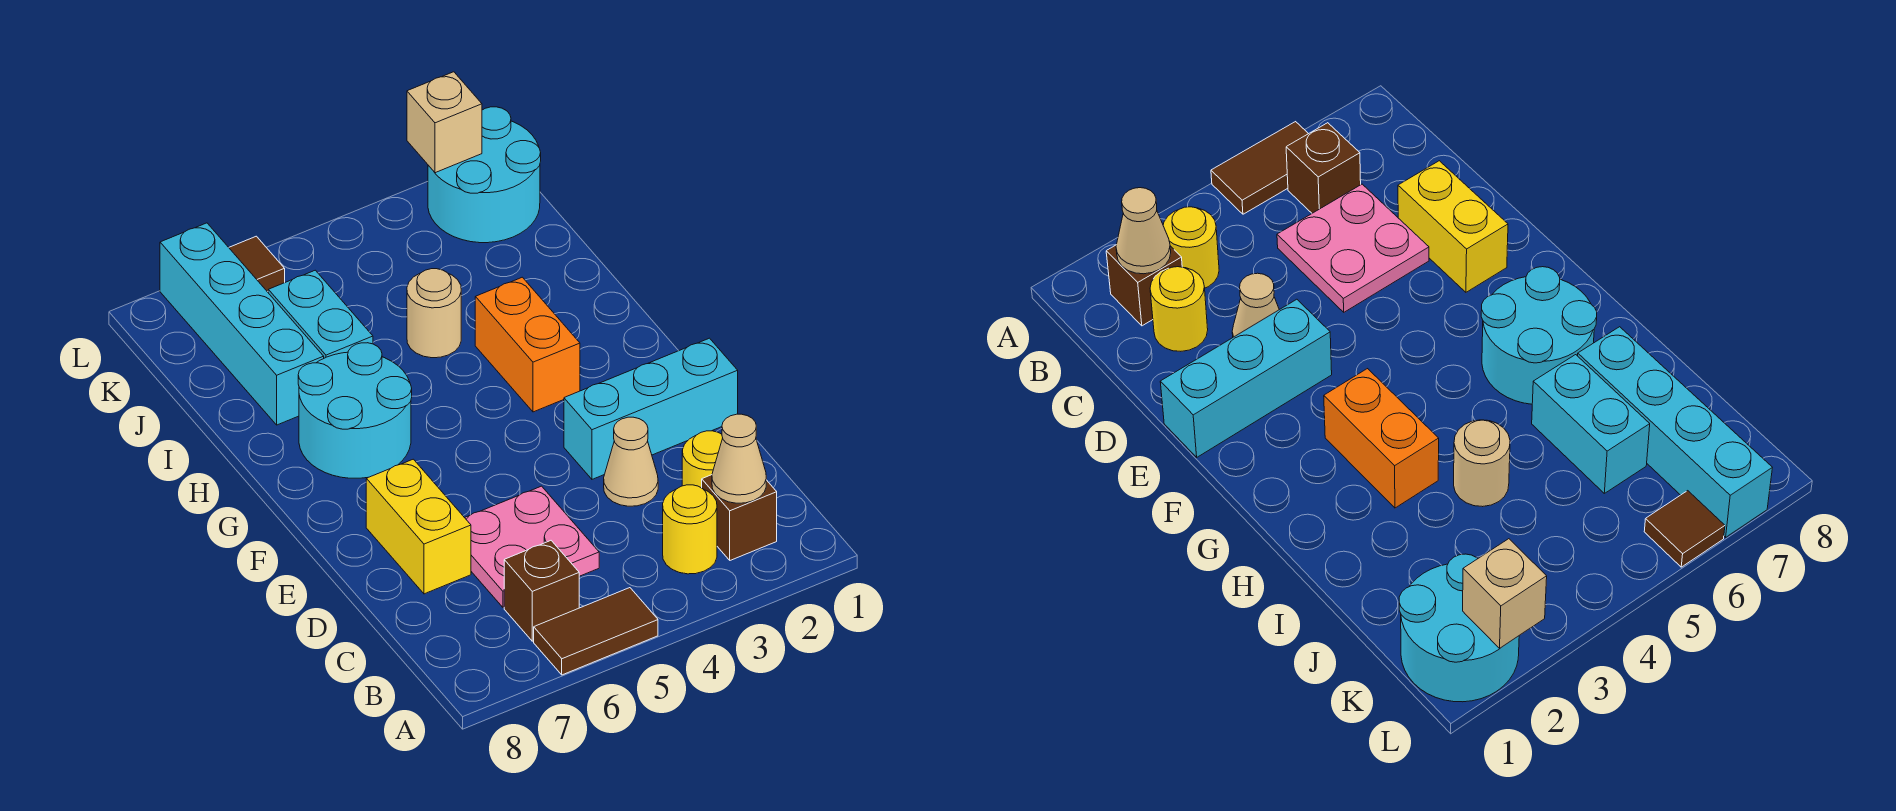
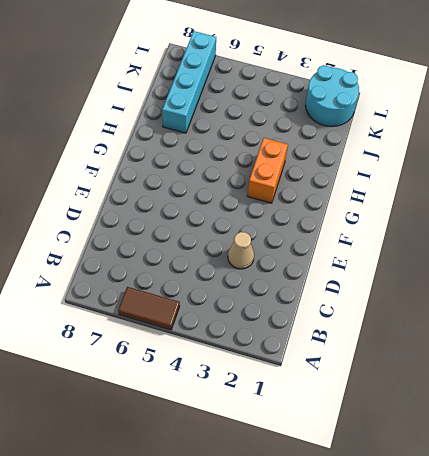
none -> brown brick B2 level 1
none -> yellow round brick B3 level 1
none -> brown brick B6 level 1

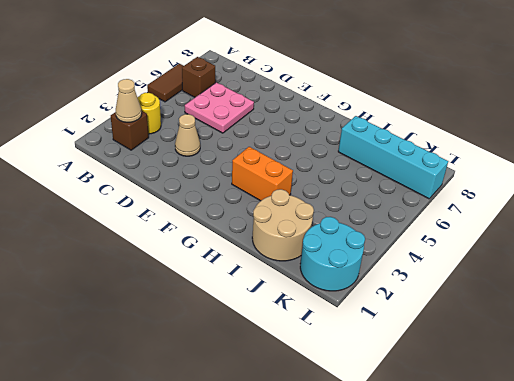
tan round brick I1:J2 level 1 -> none
none -> yellow round brick C2 level 1
none -> yellow brick D7:E7 level 1
none -> cyan brick E1:E3 level 1

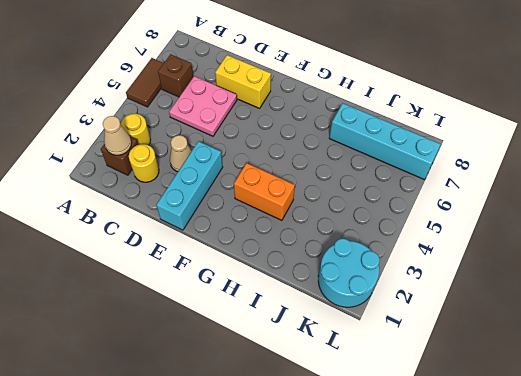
none -> cyan round brick G6:H7 level 1
none -> tan round brick I4 level 1
none -> cyan brick I6:J6 level 1

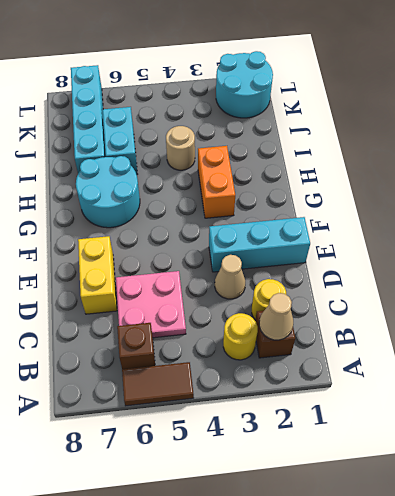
none -> brown tile L6 level 1
none -> tan brick L2 level 2

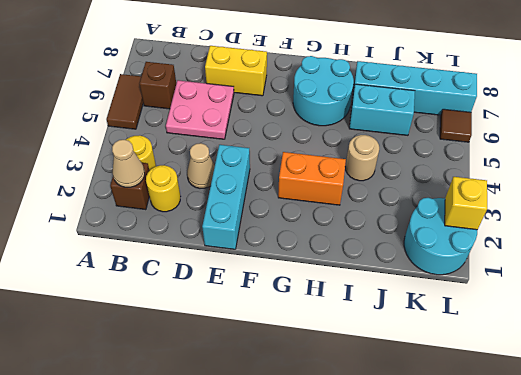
yellow brick L2 level 2 -> tan brick L2 level 2

